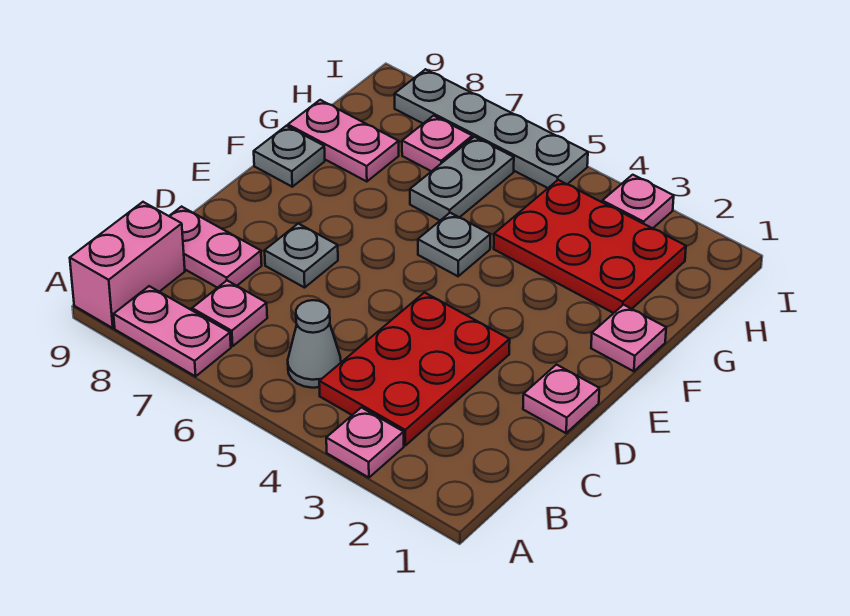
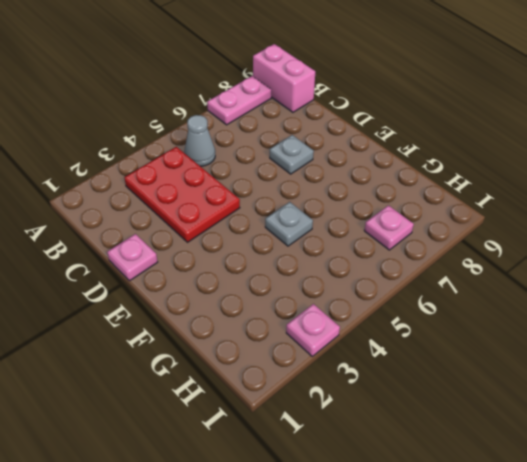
none -> pink plate A3 level 1
none -> pink plate B7 level 1
none -> pink plate C8:C9 level 1

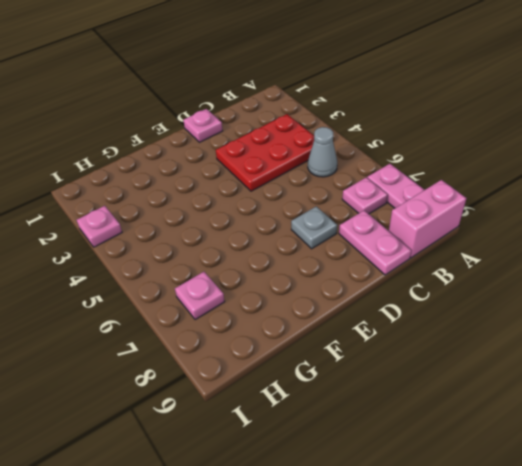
none -> pink plate A3 level 1
none -> pink plate F1 level 1
none -> grey plate F5 level 1

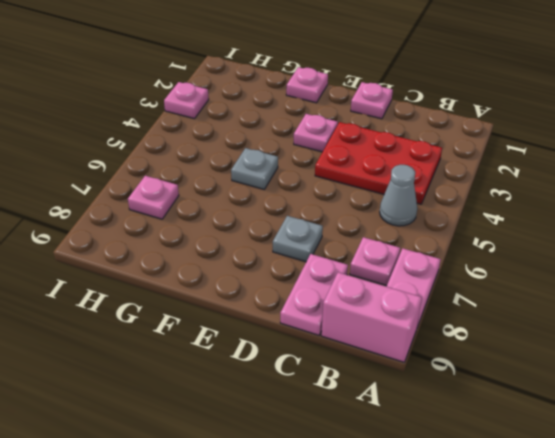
pink plate E3 level 1 -> pink plate A3 level 1
none -> grey plate F9 level 1
none -> red plate G2:H4 level 1
none -> grey plate G6:H6 level 1

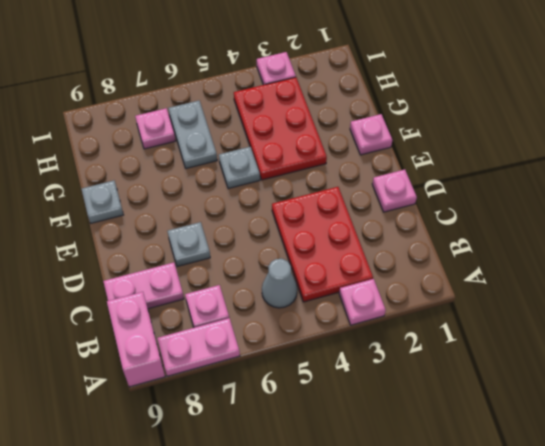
red plate F3:H4 level 1 -> red plate G2:H4 level 1
none -> pink plate G8:G9 level 1
none -> grey plate I5:I8 level 1

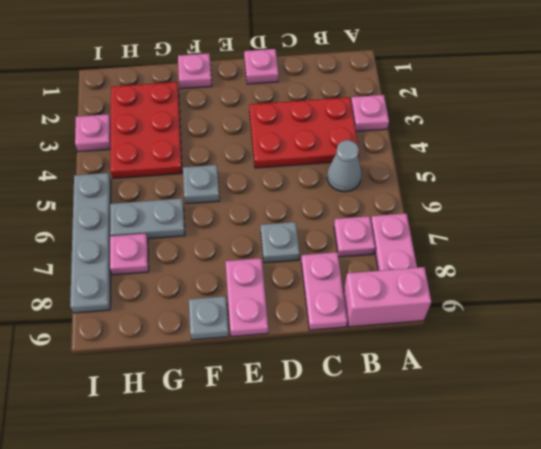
pink plate E8:E9 level 1 -> pink plate G8:G9 level 1

